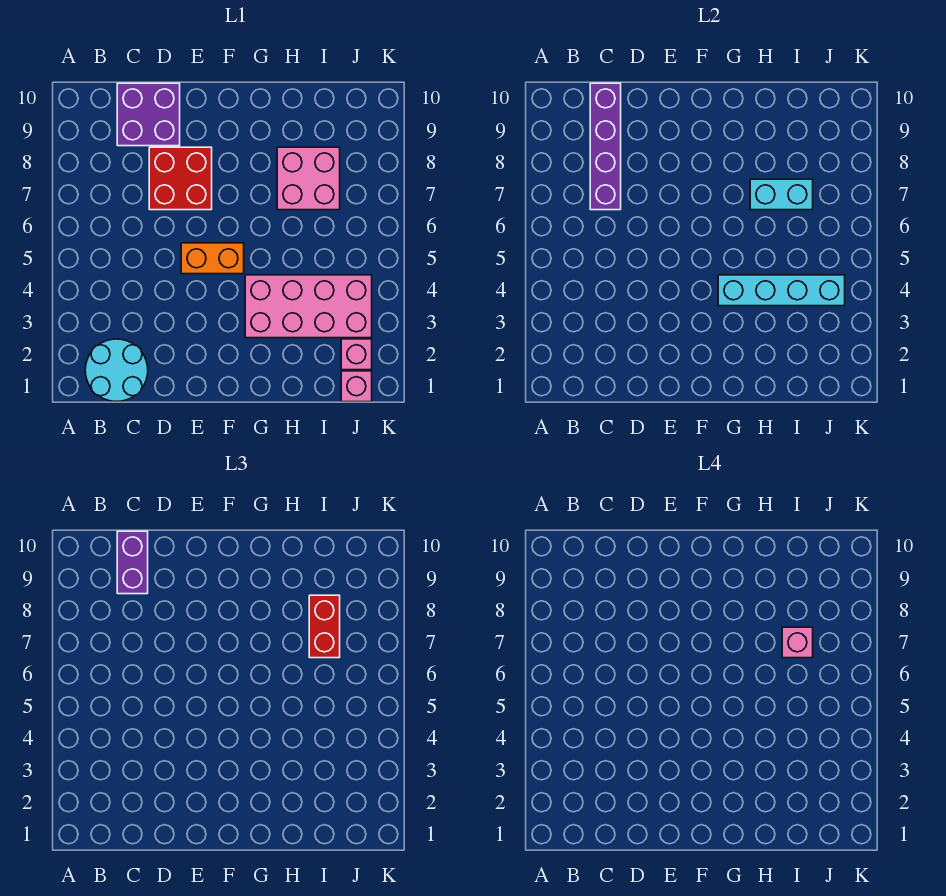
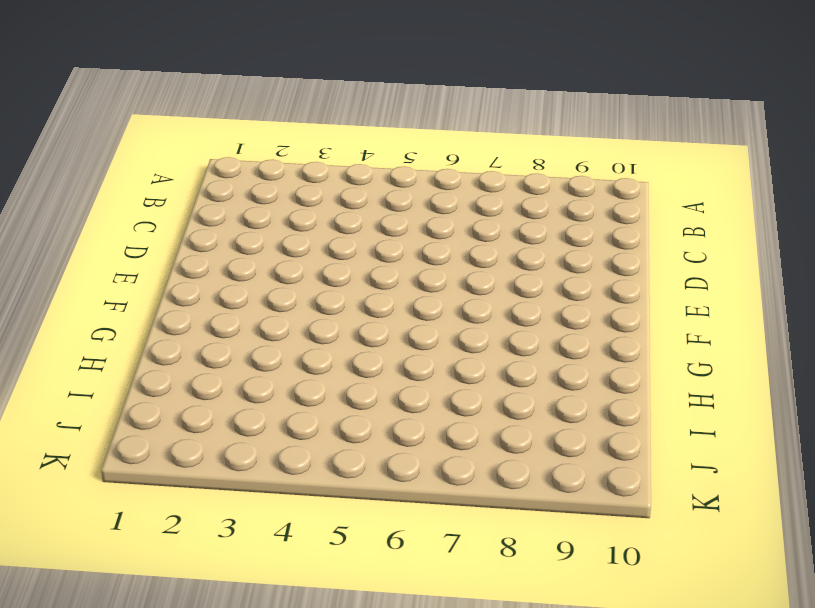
none -> cyan round brick B1:C2 level 1
none -> purple brick C9:D10 level 1
none -> red brick D7:E8 level 1

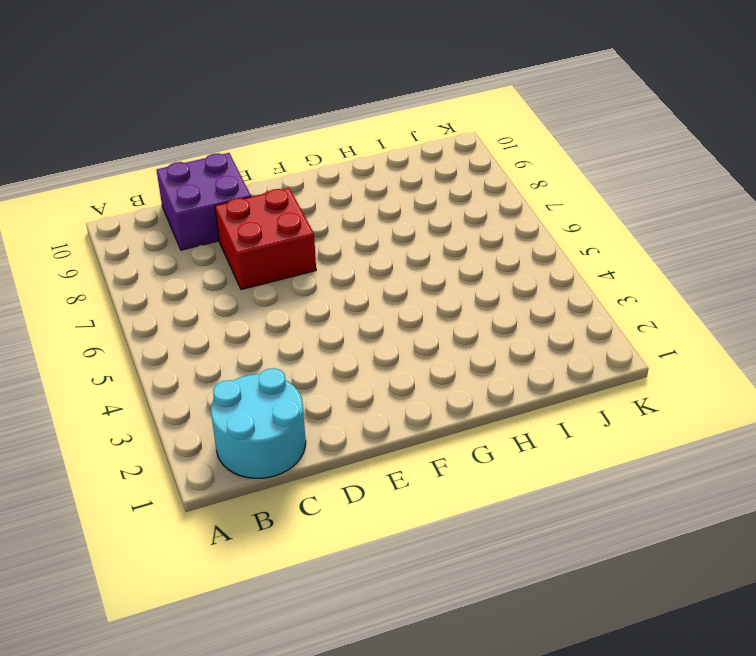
none -> orange brick E5:F5 level 1
none -> pink brick G3:J4 level 1
none -> pink brick H7:I8 level 1

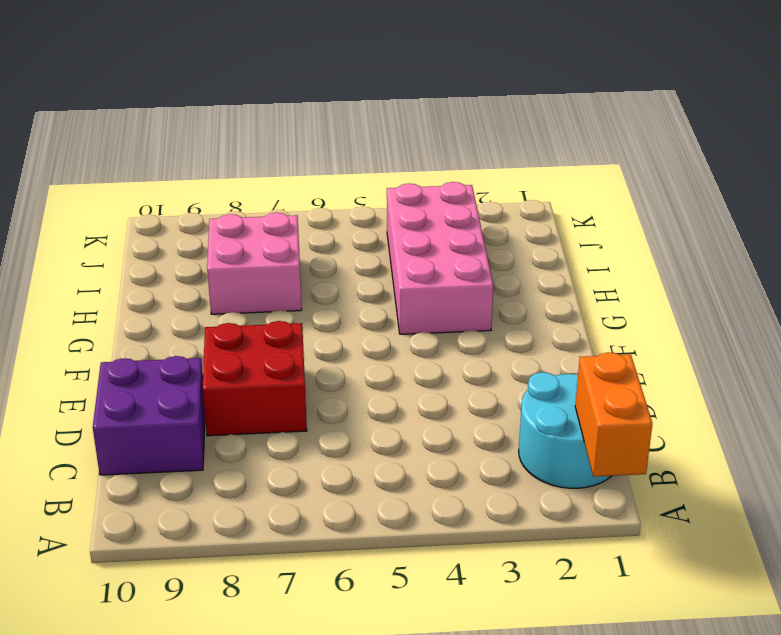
orange brick A1:B1 level 2 -> orange brick E5:F5 level 1
none -> pink brick J1 level 1
none -> pink brick J2 level 1
none -> purple brick C7:C10 level 2

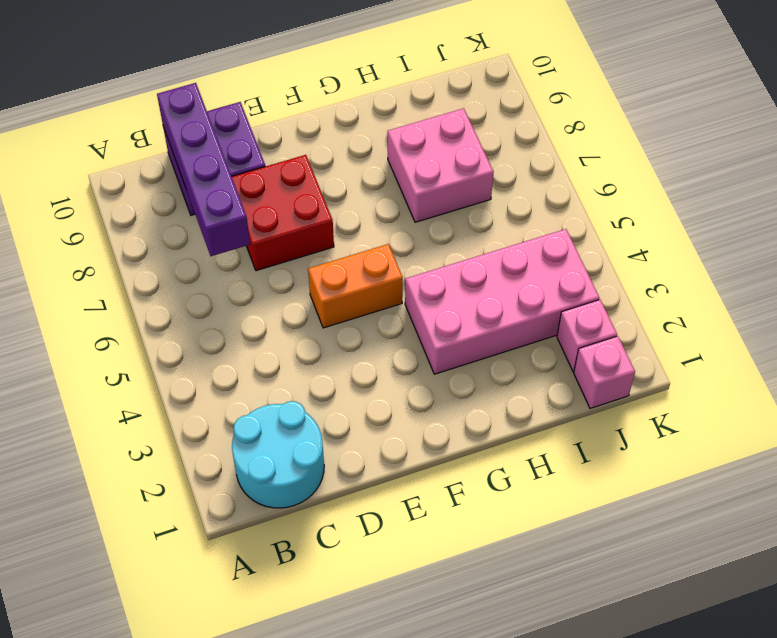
none -> cyan brick G4:J4 level 2
none -> cyan brick H7:I7 level 2
none -> purple brick C9:C10 level 3

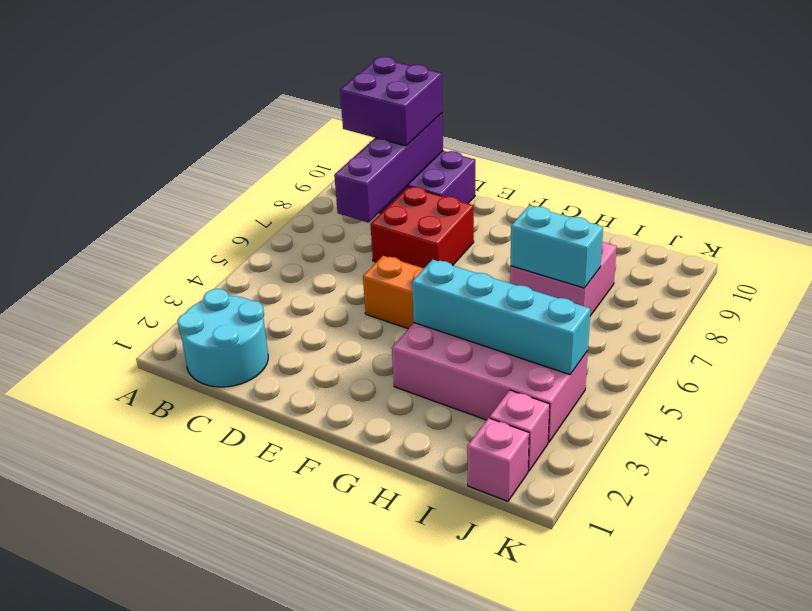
purple brick B9:C10 level 3 -> purple brick C9:C10 level 3
none -> red brick I7:I8 level 3
none -> pink brick I7 level 4

